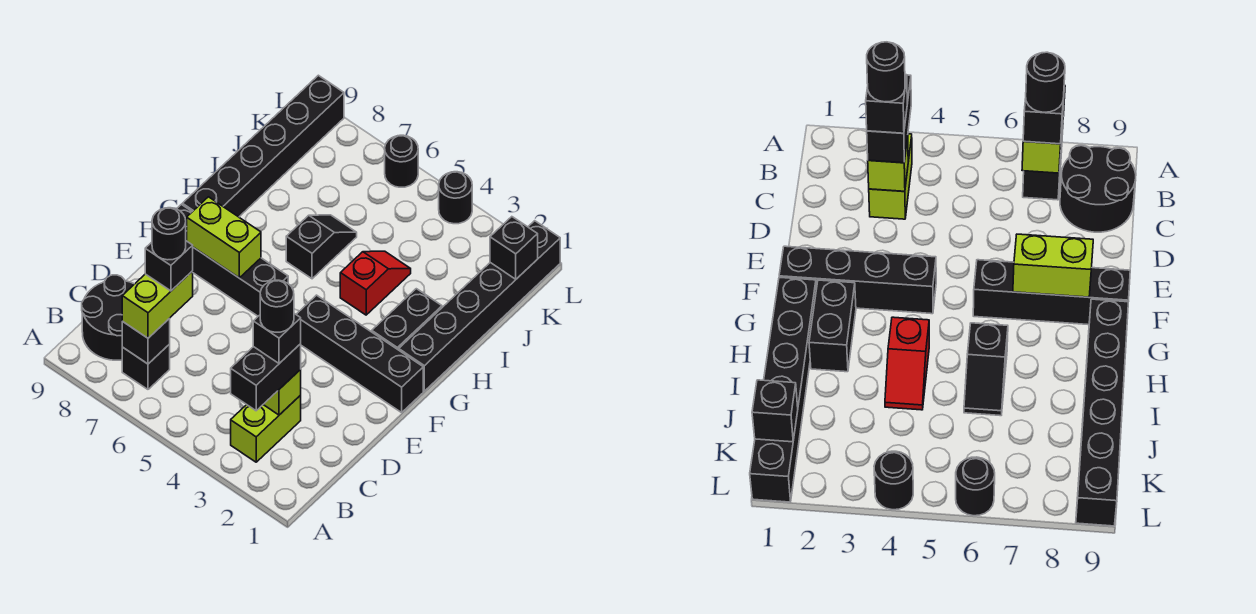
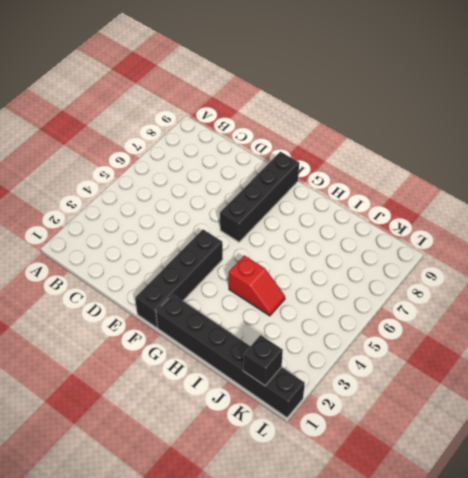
none -> lime brick B3:C3 level 1
none -> black brick B7 level 1
none -> black round brick B8:C9 level 1

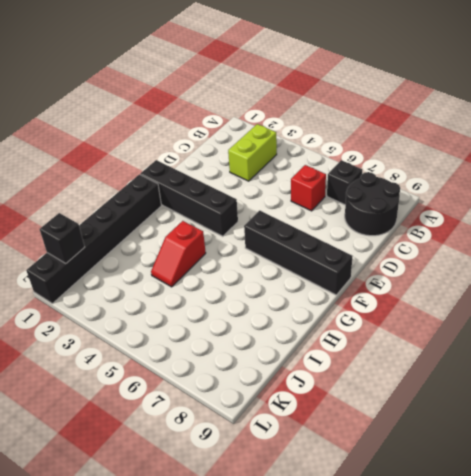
red brick C6 level 1 -> none
none -> black brick G2:H2 level 1
none -> black brick G9:L9 level 1
none -> black slope H6:I6 level 1 top H

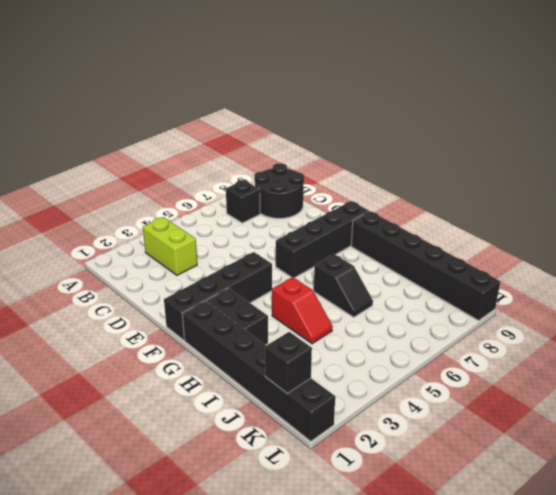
none -> black round brick L4 level 1
none -> black round brick L6 level 1
none -> black brick B7 level 2

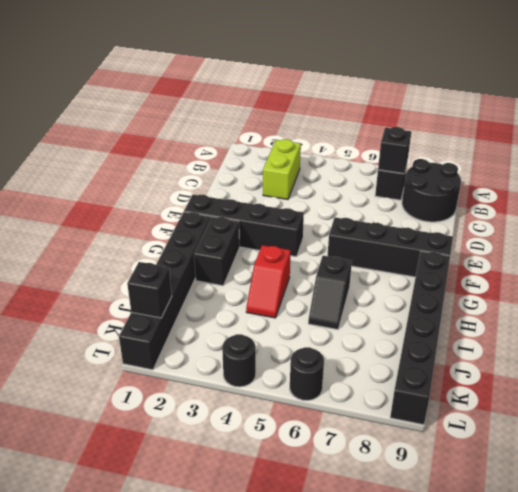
none -> lime brick C3 level 2
none -> lime brick F7:F8 level 2
none -> black brick B3:C3 level 3

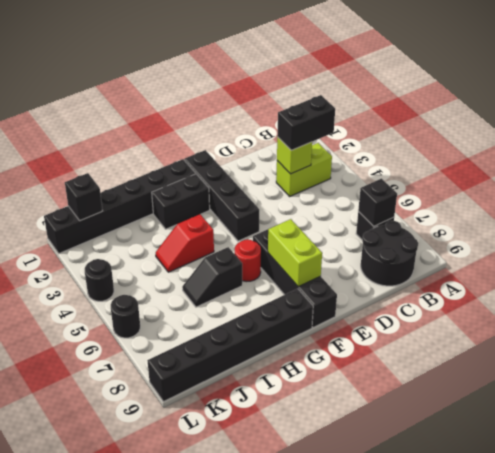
red round brick G6 level 1 -> none
none -> lime brick B7:C7 level 3
none -> black brick C3 level 4
none -> black brick C7 level 4

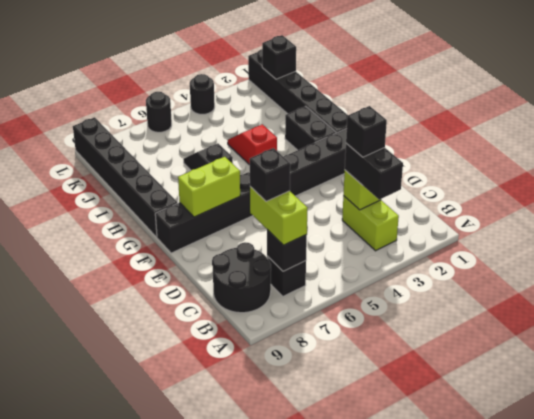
none -> black round brick C3 level 5
none -> black round brick C7 level 5

